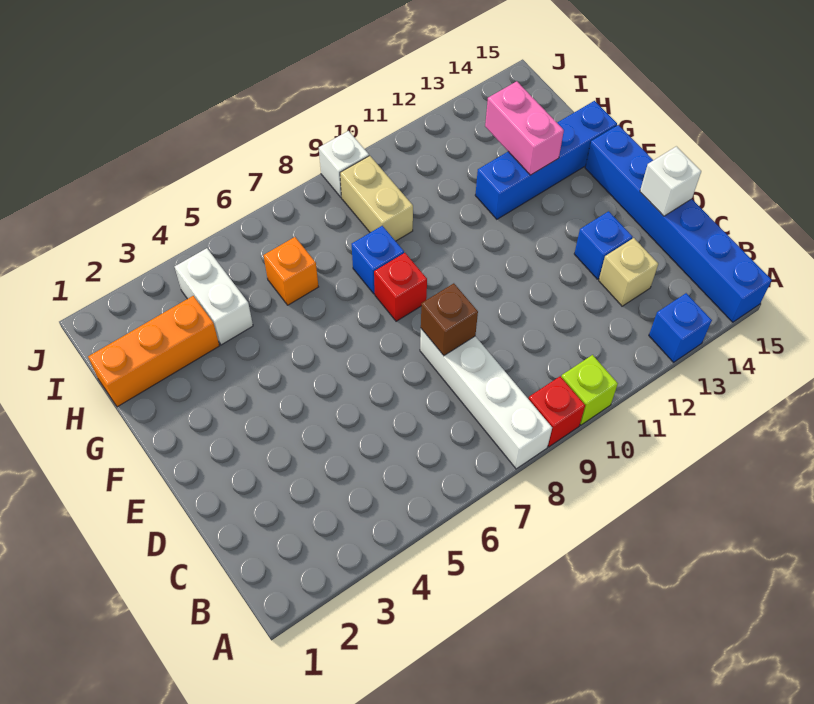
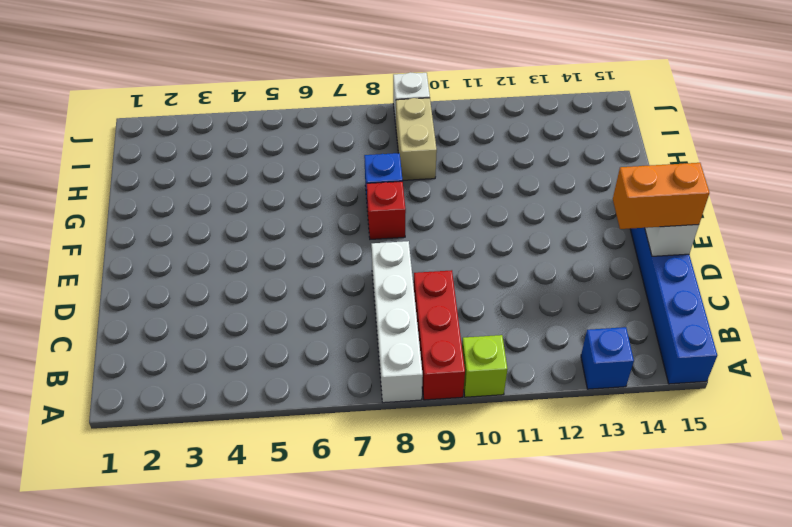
red brick A9:C9 level 1 -> red brick A9 level 1
orange brick D14:D15 level 3 -> none
none -> tan brick C13 level 1
none -> blue brick D13 level 1
none -> blue brick G12:G15 level 1

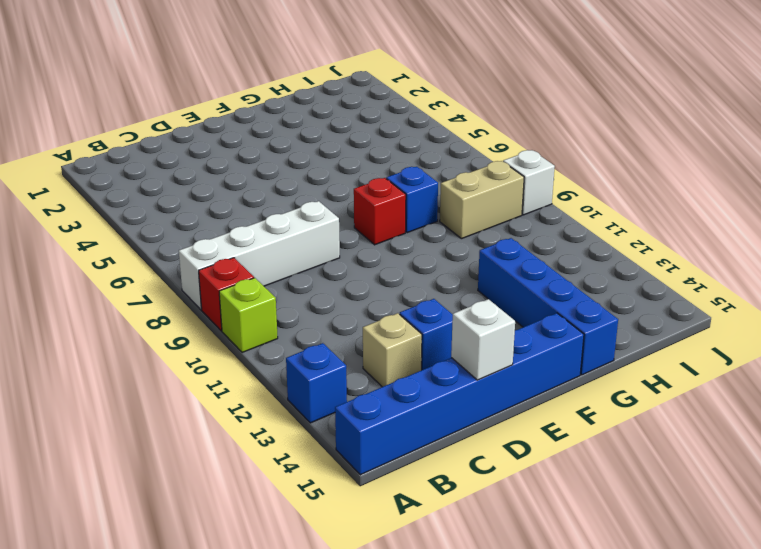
none -> orange brick H1:H3 level 1
none -> white brick H4:I4 level 1
none -> orange brick H6 level 1

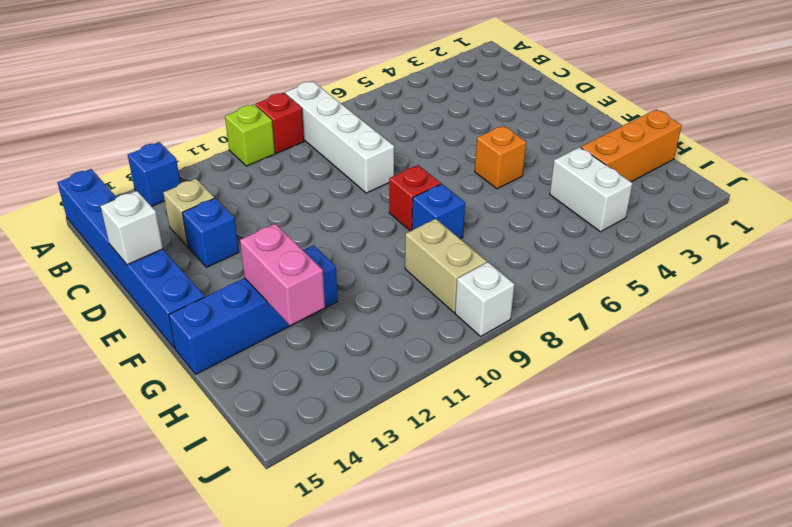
orange brick F5 level 1 -> orange brick H6 level 1
none -> brown brick D8 level 2

